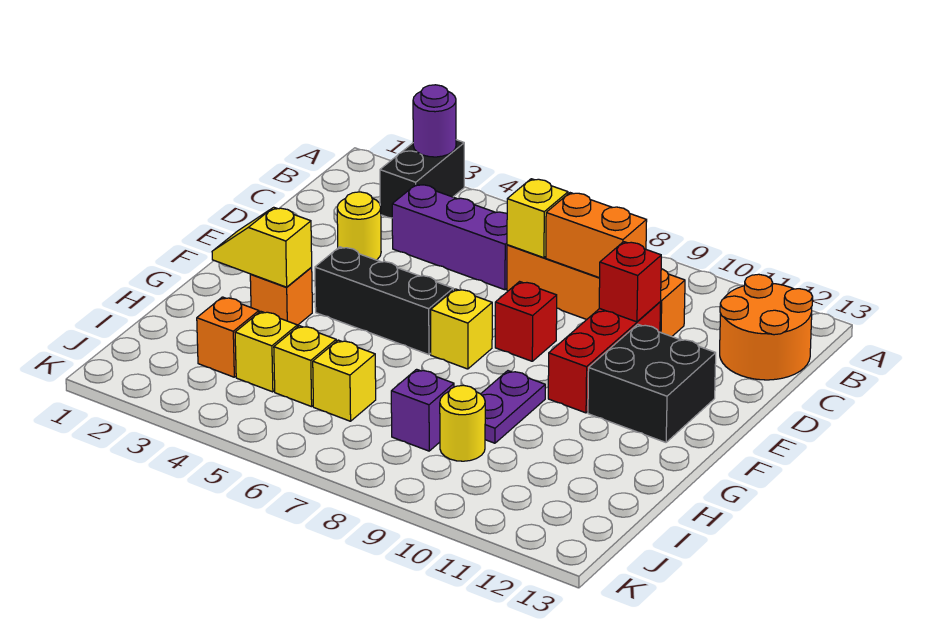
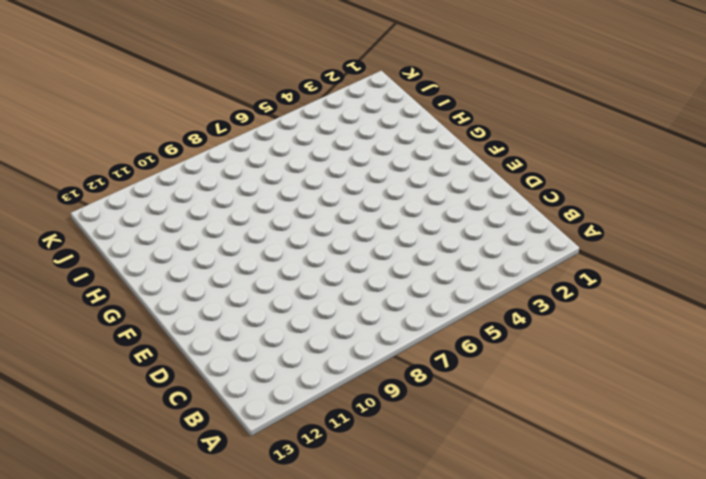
none -> black brick A3:B3 level 1
none -> orange round brick B12:C13 level 1
none -> purple brick C4:C6 level 1

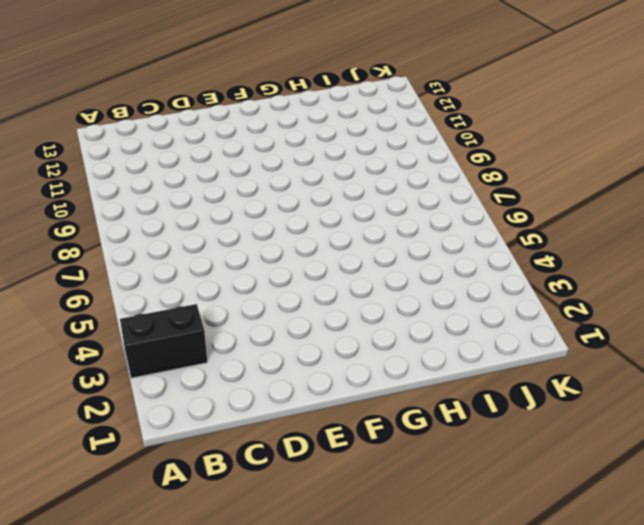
none -> orange round brick B12:C13 level 1
none -> purple brick C4:C6 level 1
none -> orange brick C7:C10 level 1

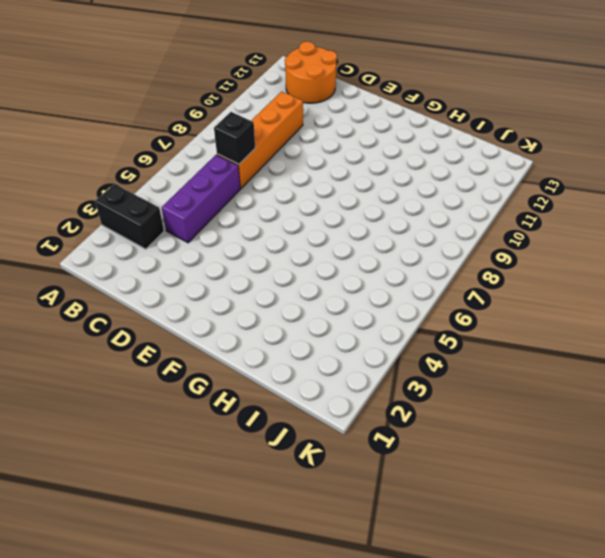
black brick C7 level 2 -> yellow brick C7 level 2
none -> yellow round brick D3 level 1
none -> red brick D10:F10 level 1
none -> red brick E8 level 1

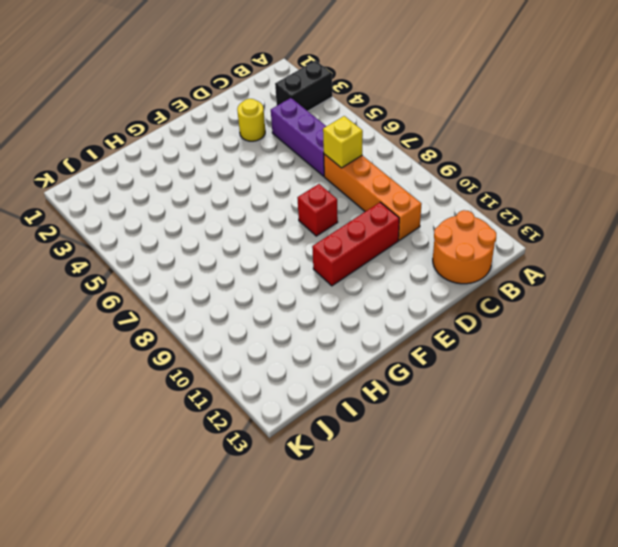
none -> black brick E11:F12 level 1
none -> black brick F4:F6 level 1
none -> yellow brick F7 level 1

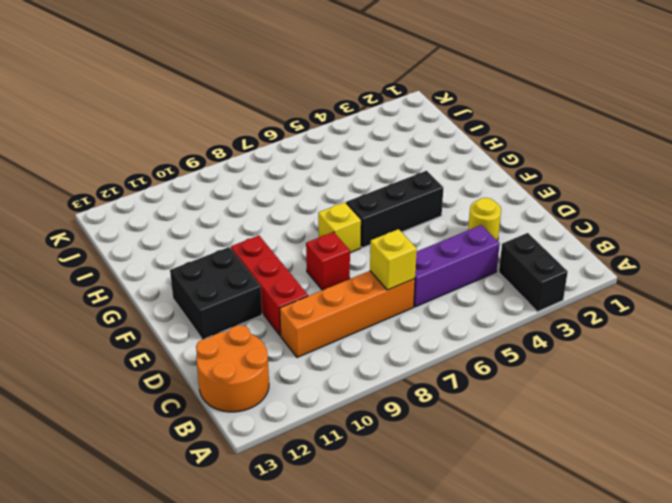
none -> orange brick G3 level 1
none -> purple plate G9:H9 level 1
none -> orange brick I3 level 1

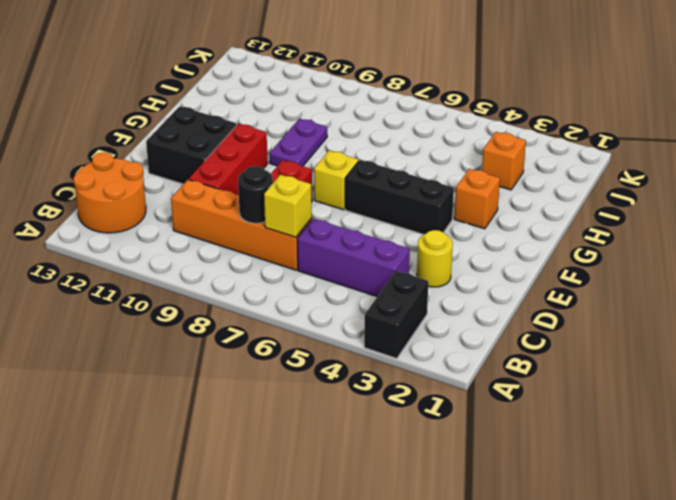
black round brick C8 level 2 -> orange brick C8:C9 level 2
none -> yellow brick I4 level 1
none -> yellow brick I5 level 1
none -> yellow brick I6 level 1

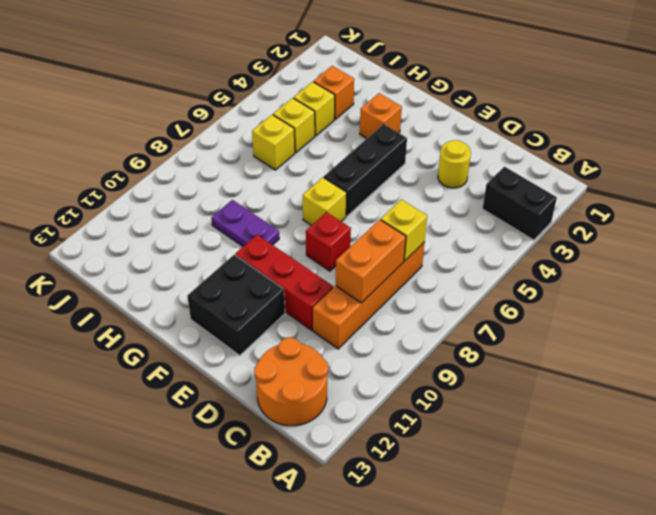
none -> purple brick C4:C6 level 1
none -> purple brick I8 level 1
none -> yellow round brick I9 level 1

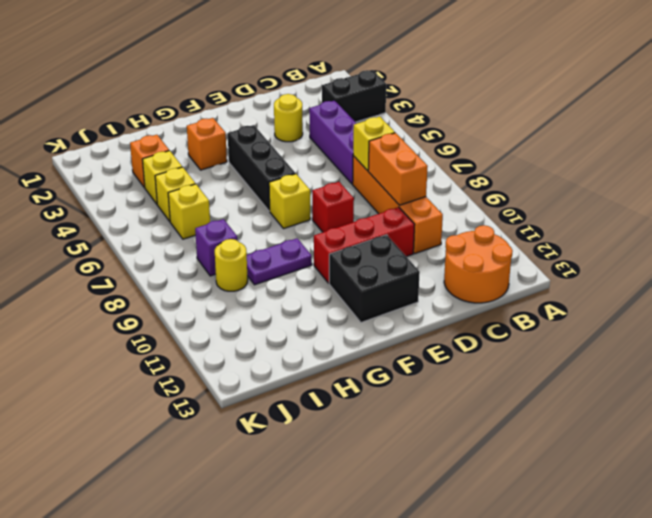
none -> purple round brick A3 level 2
none -> red brick D10 level 2
none -> yellow slope G2:G3 level 2 top 3

